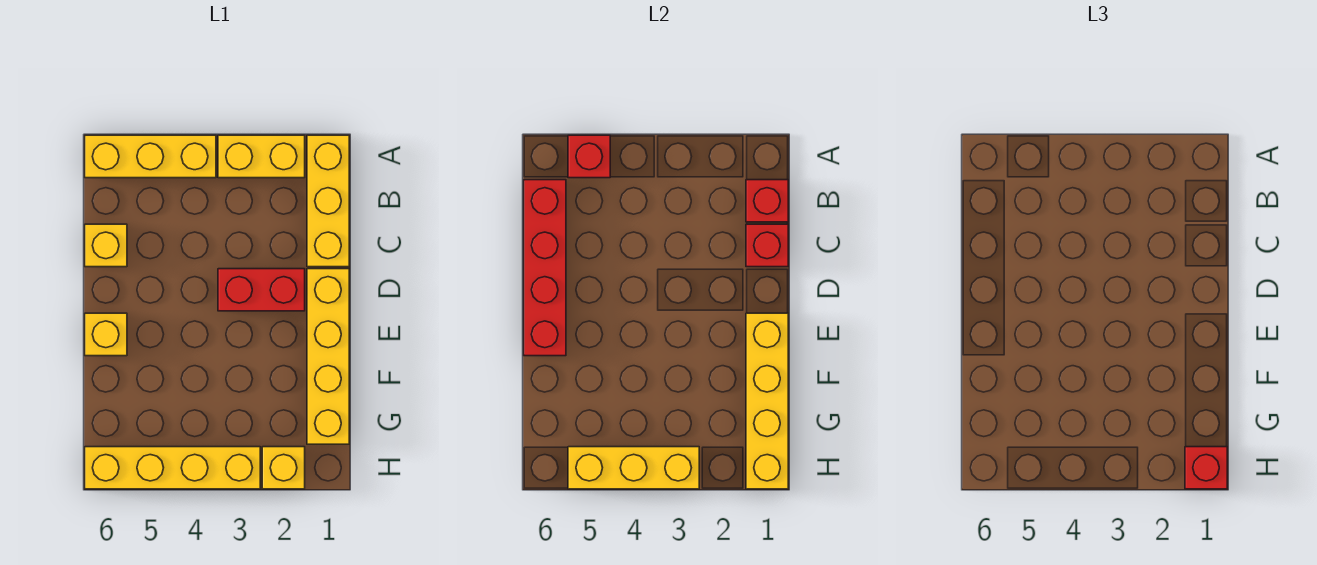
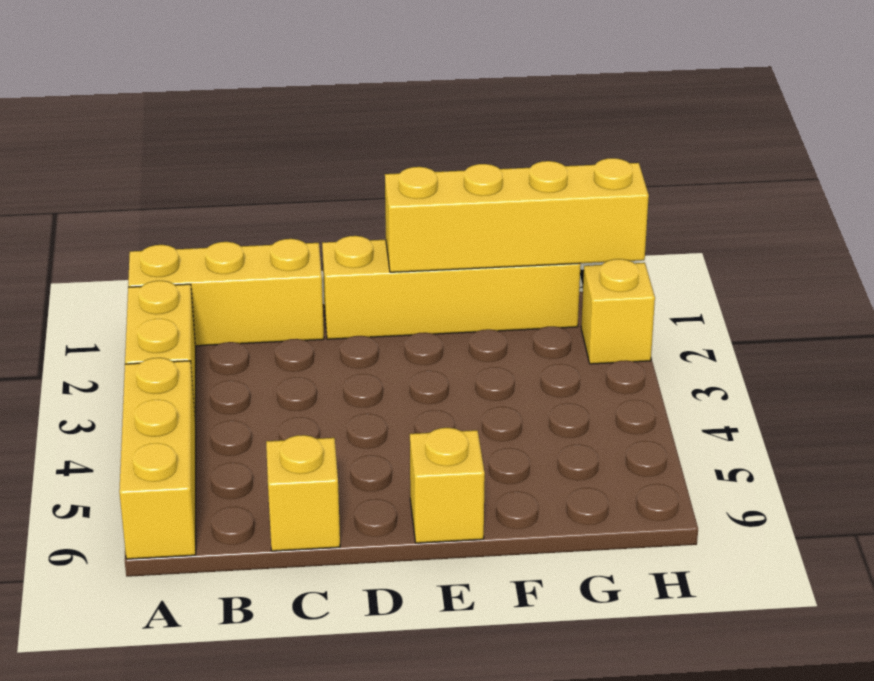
none -> red brick D2:D3 level 1
none -> yellow brick H3:H6 level 1
none -> red brick A5 level 2

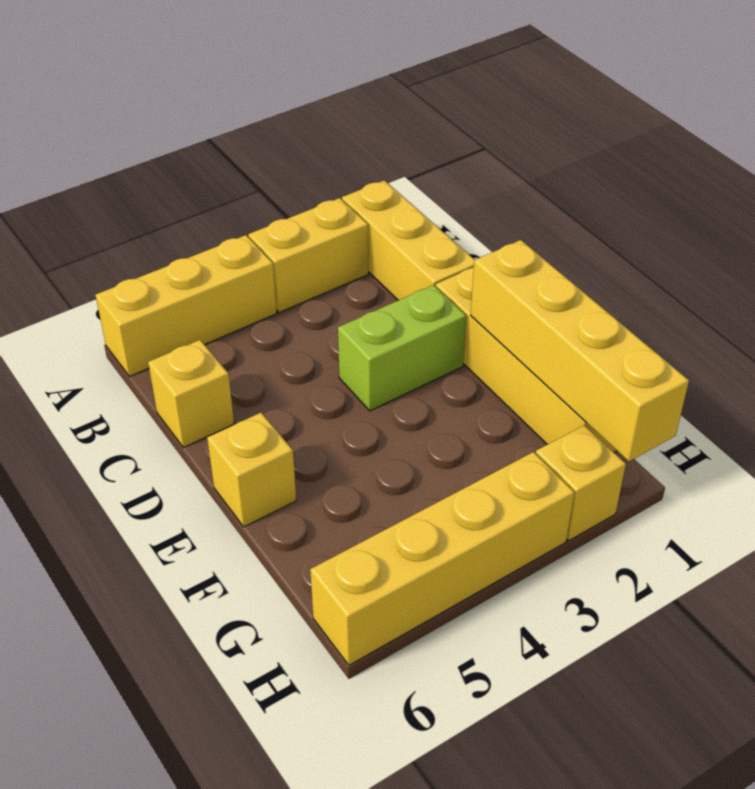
lime brick D2:D3 level 1 -> red brick D2:D3 level 1
none -> red brick A5 level 2
none -> red brick B1 level 2
none -> red brick B6:E6 level 2

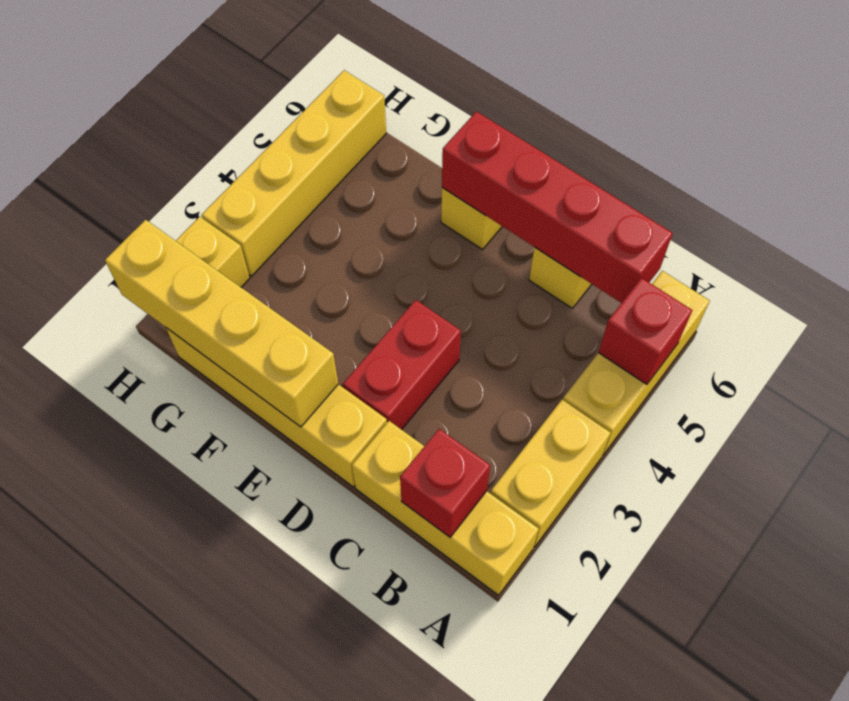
none -> red brick C1 level 2
none -> yellow brick H3:H5 level 2
none -> red brick H1 level 3

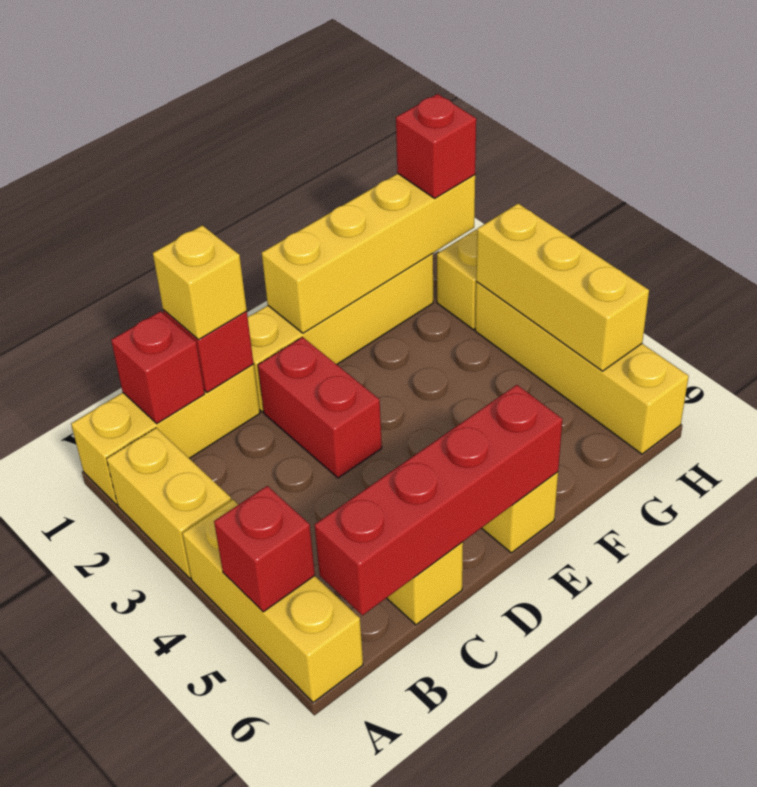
yellow brick C1 level 3 -> none

